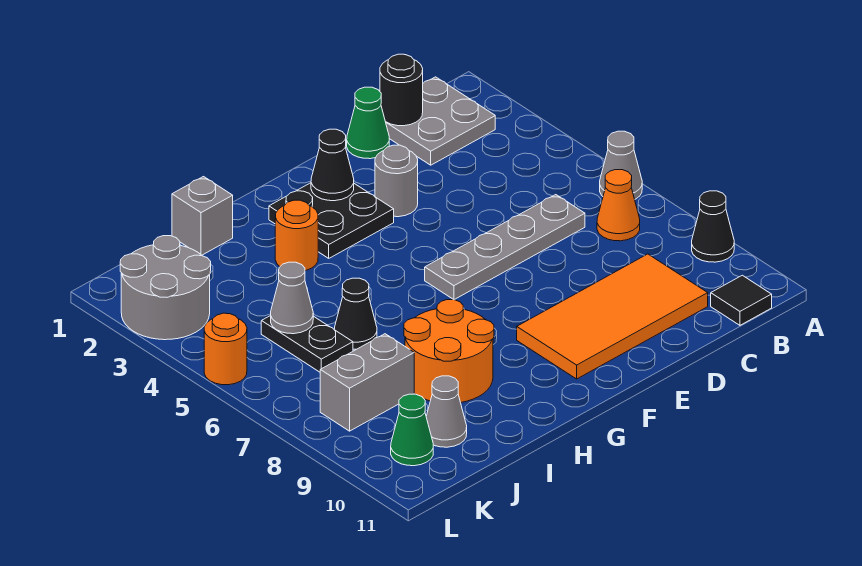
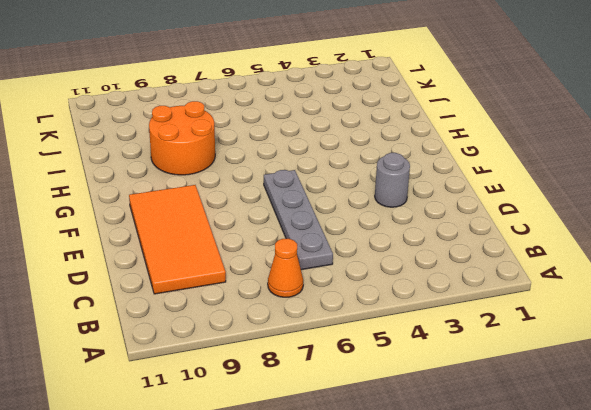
none -> grey cone A6 level 1
none -> black cone A9 level 1
none -> grey plate B1:C2 level 1

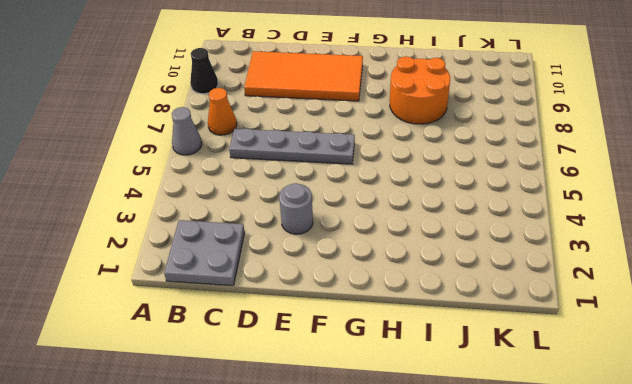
none -> black tile B11 level 1
none -> green cone D1 level 1
none -> black plate F2:G3 level 1

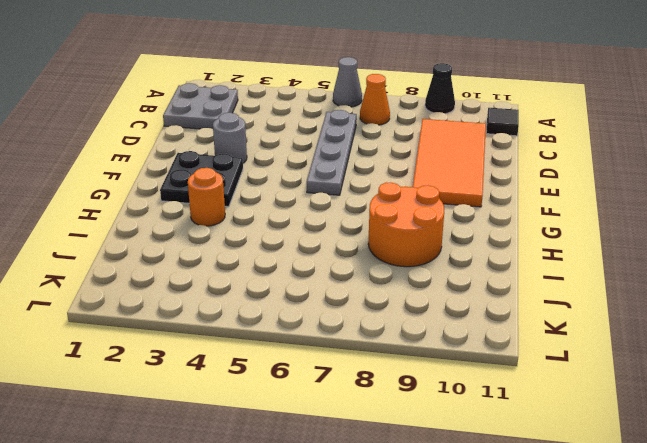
none -> green cone D1 level 1
none -> grey brick I1 level 1
none -> black cone I6 level 1

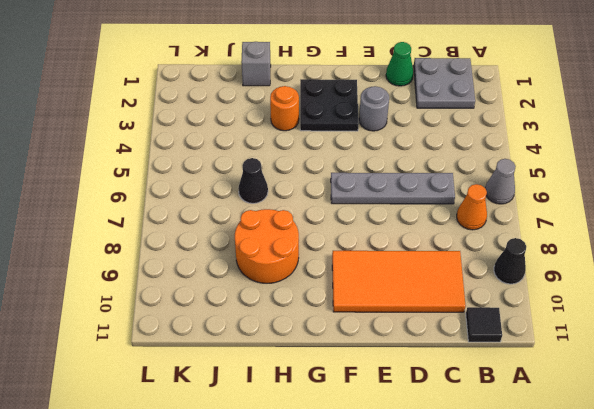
none -> black plate J5:J6 level 1
none -> grey brick J8:K8 level 1
none -> grey cone J10 level 1

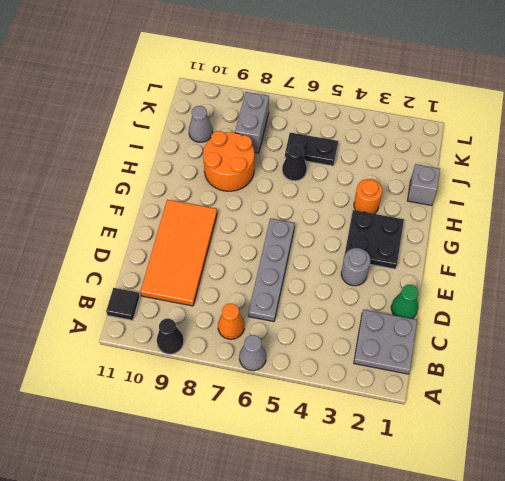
none -> grey round brick K2:L3 level 1
none -> green cone K10 level 1
none -> orange round brick L5 level 1

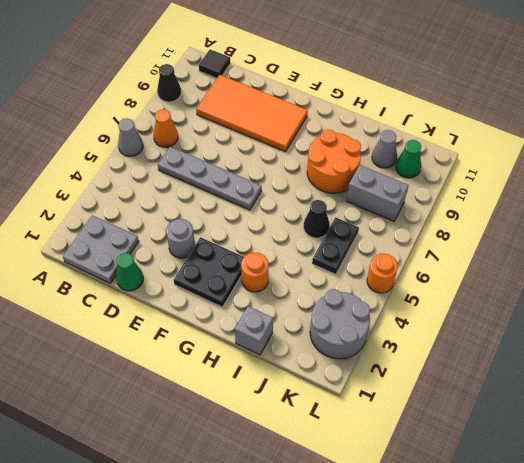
none -> black round brick C1 level 2
none -> black cone F2 level 2
none -> grey cone J5 level 2

